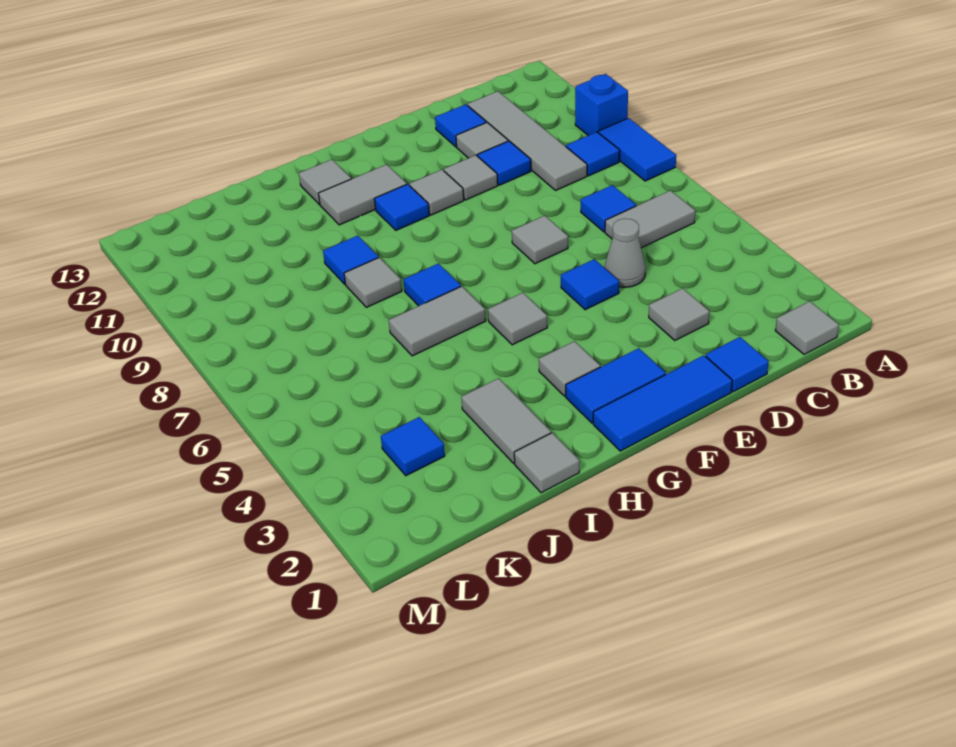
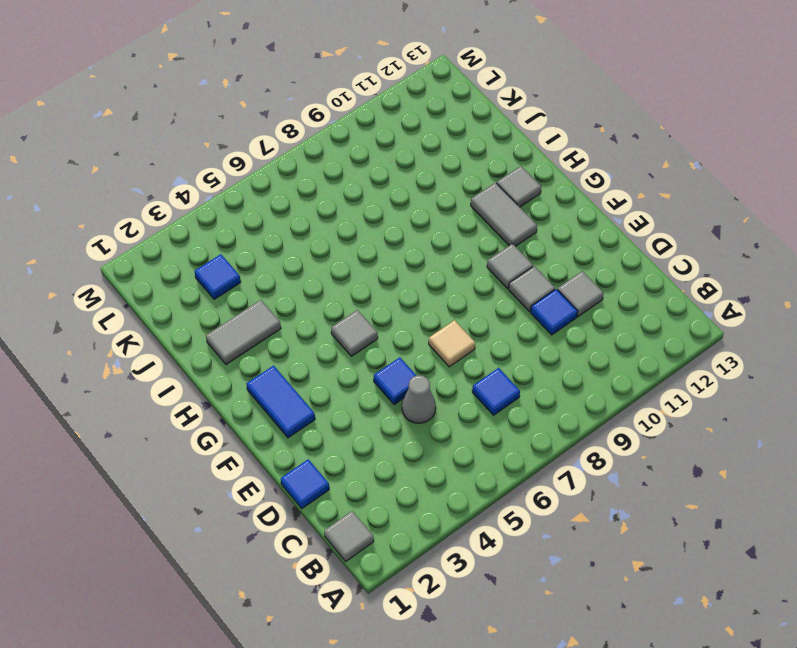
tan tile E7 level 1 -> grey tile E7 level 1
none -> blue tile A8:A9 level 1
none -> blue brick A10 level 1
none -> grey tile B6:C6 level 1
none -> blue tile B9 level 1

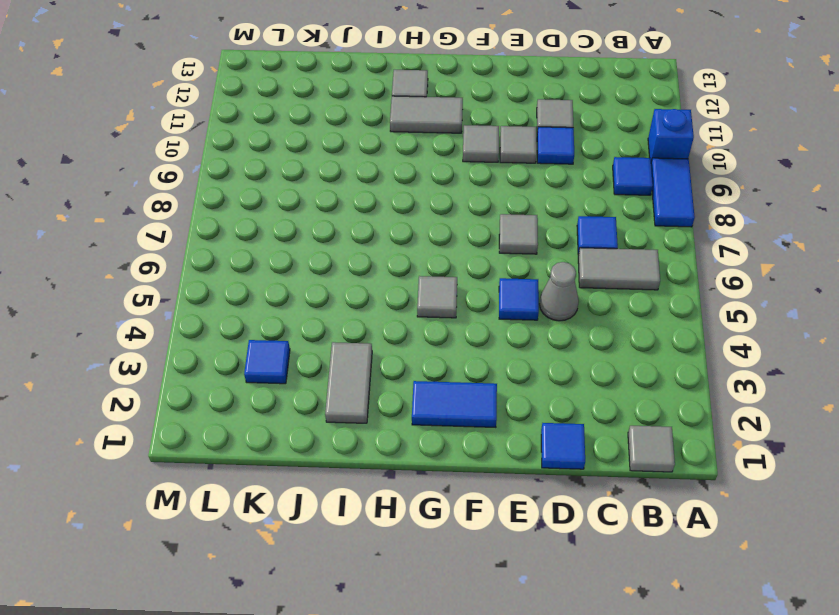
none -> grey tile C9:C12 level 1
none -> grey tile D3 level 1
none -> blue tile D12 level 1
none -> blue tile E1:G1 level 1

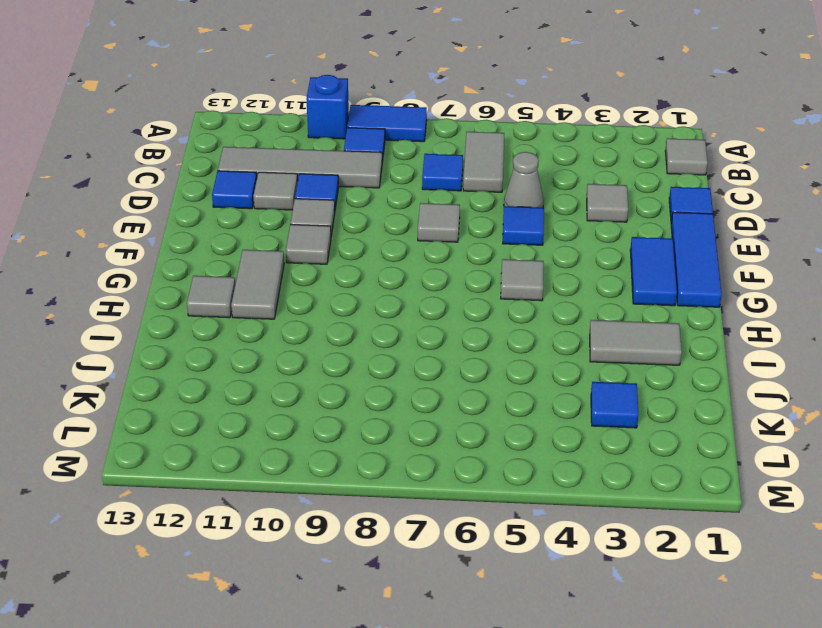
none -> grey tile G3 level 1
none -> blue tile G10 level 1
none -> grey tile H6:I6 level 1
none -> blue tile H7 level 1

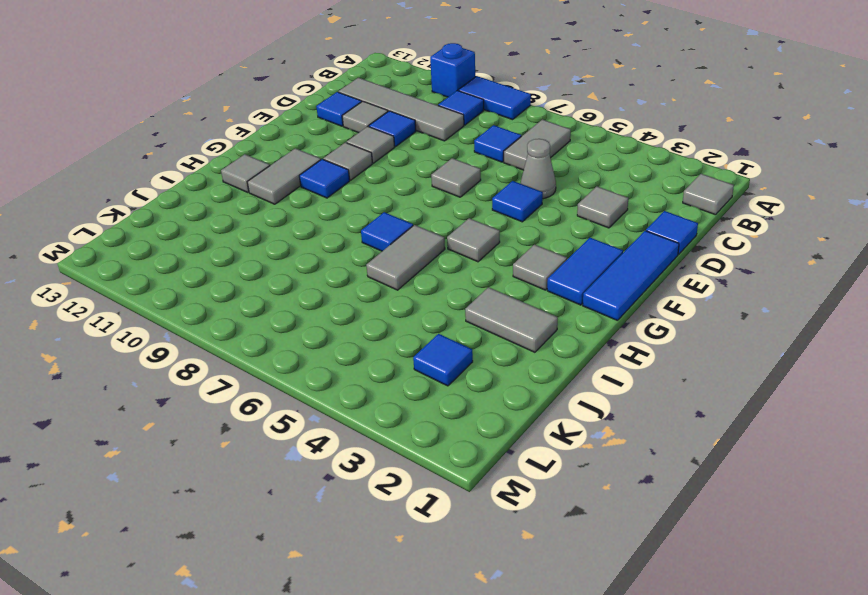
none -> grey tile I1 level 1
none -> grey tile I8 level 1
none -> blue tile I9 level 1

